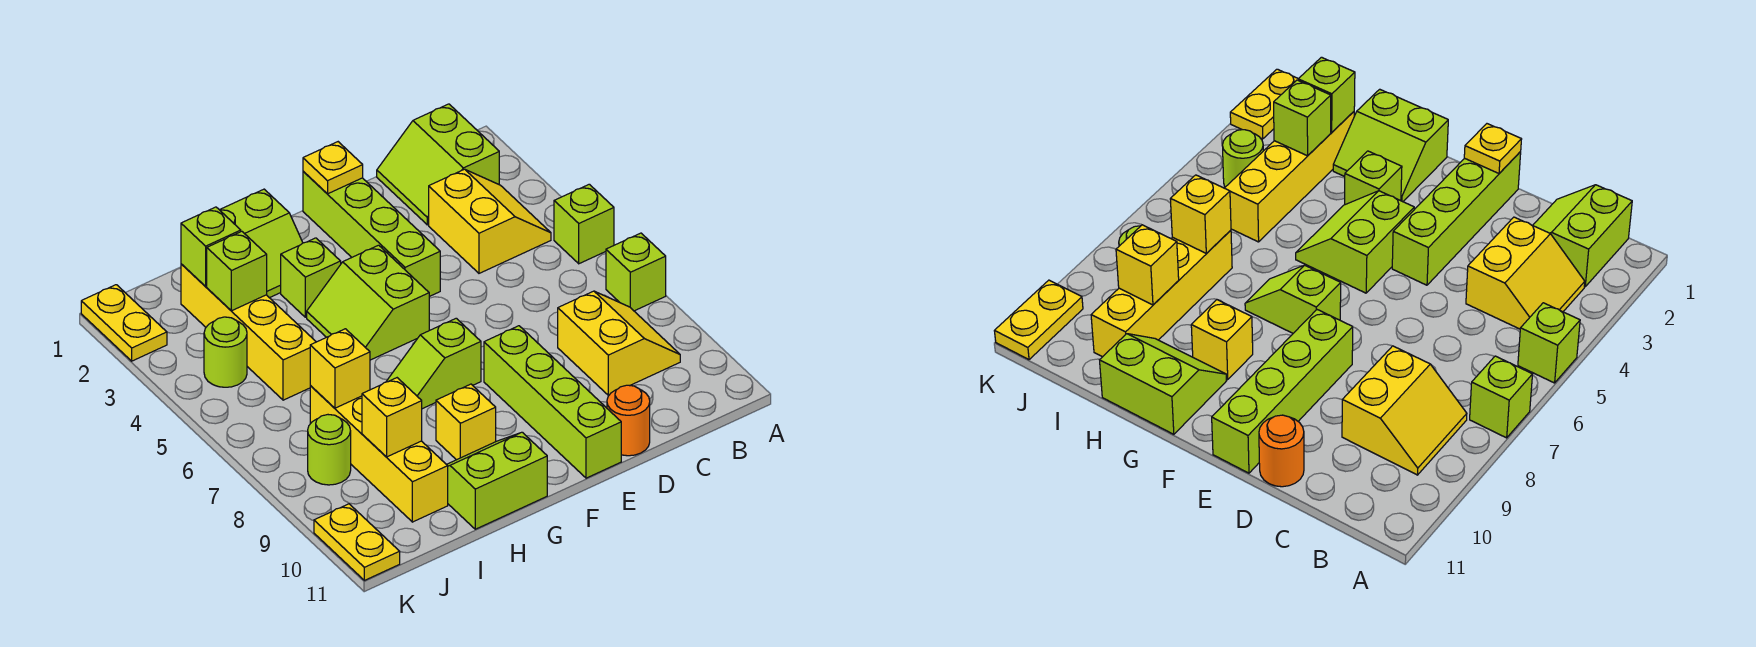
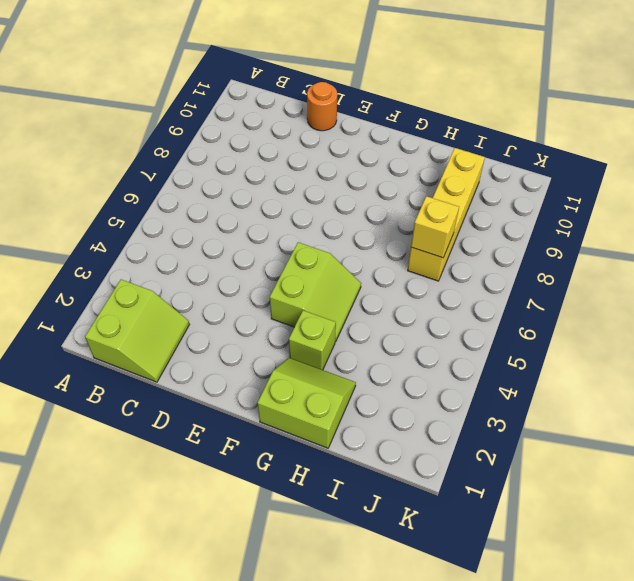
none -> lime brick A5 level 1
none -> lime brick A7 level 1
none -> yellow slope B3:C4 level 1 top C

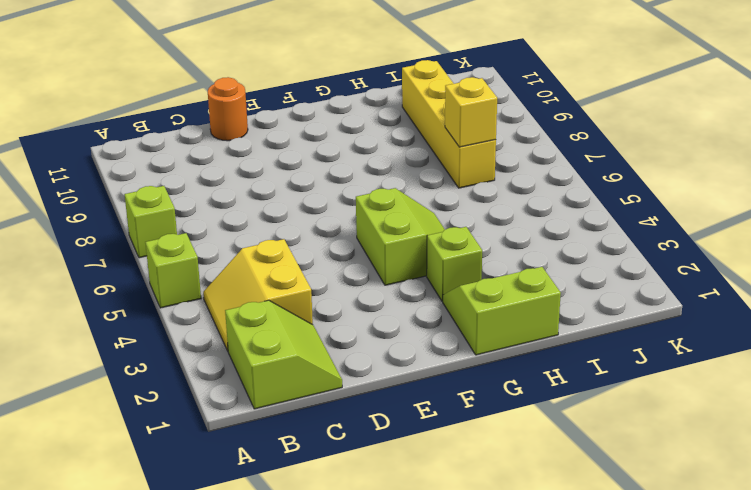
none -> yellow slope B8:C9 level 1 top C
none -> lime brick E1:E4 level 1
none -> lime brick E8:E11 level 1

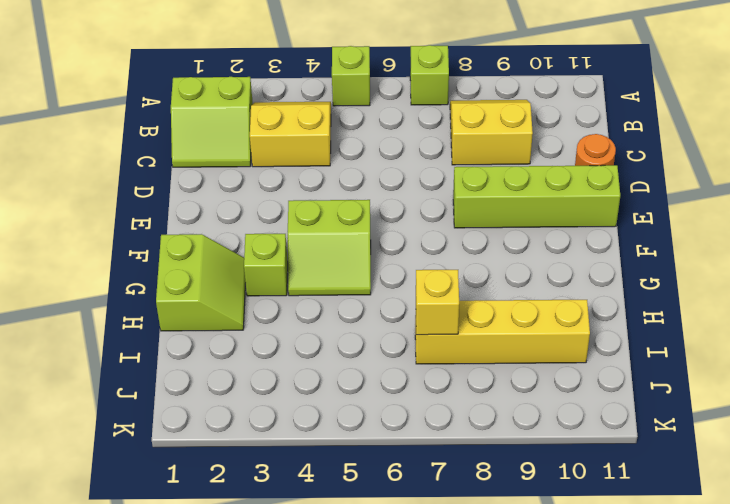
none -> lime brick E1:E4 level 1
none -> lime slope F7:G7 level 1 top F
none -> yellow brick G9 level 1

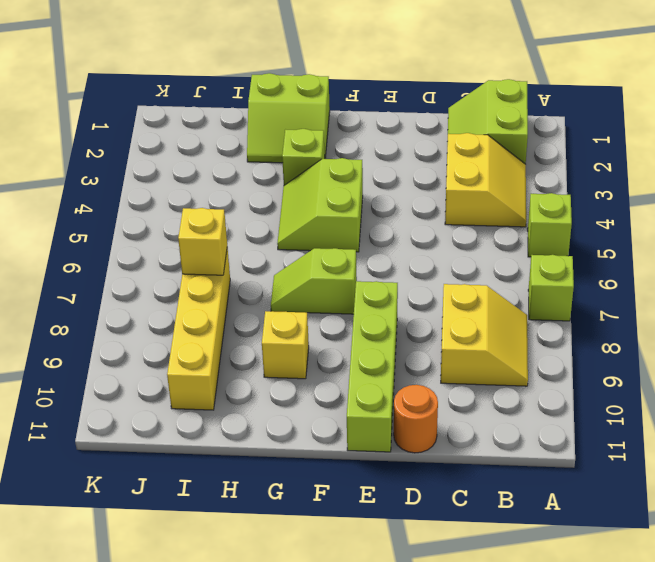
none -> lime brick E1:E4 level 1
none -> lime slope G10:H11 level 1 top 11
none -> yellow brick I2:I5 level 1

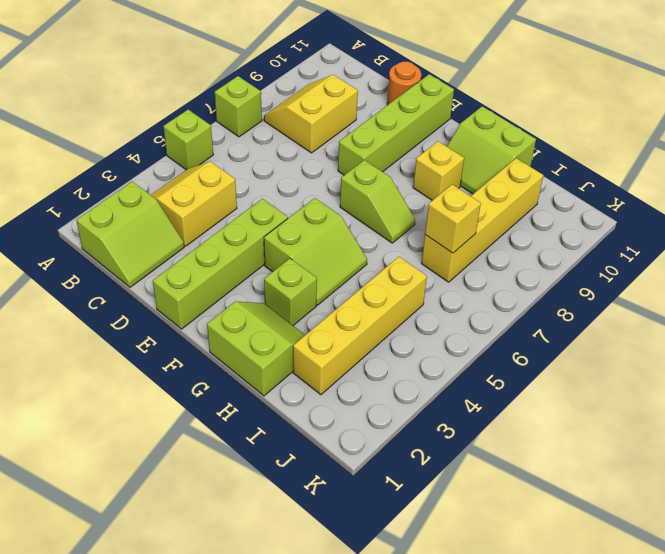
none -> lime round brick J4 level 1
none -> lime round brick J8 level 1
none -> yellow plate K1:K2 level 1

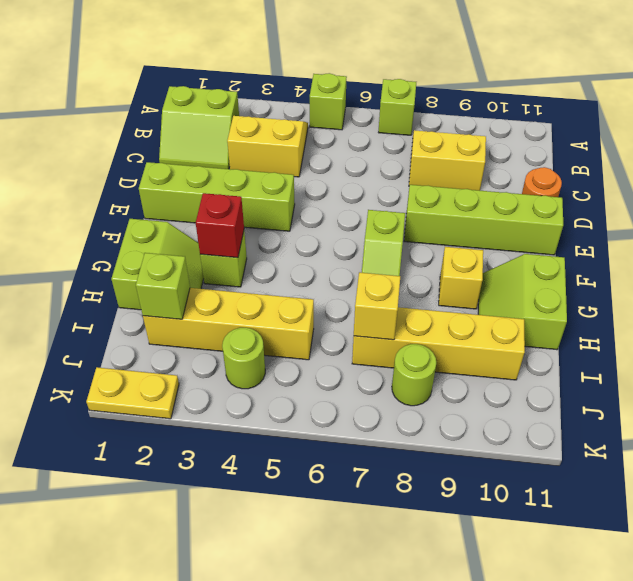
red brick G3 level 2 -> none
none -> lime slope F4:G5 level 1 top F
none -> yellow plate K10:K11 level 1
none -> yellow plate E1 level 2

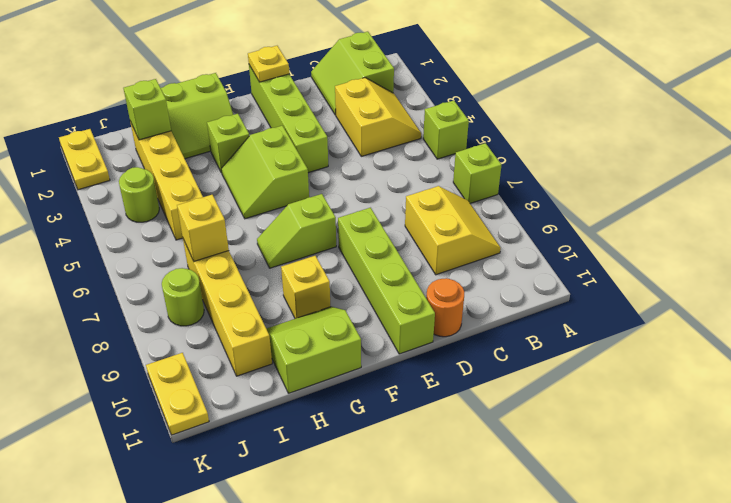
none -> lime brick I3 level 2
none -> yellow brick I9 level 2

